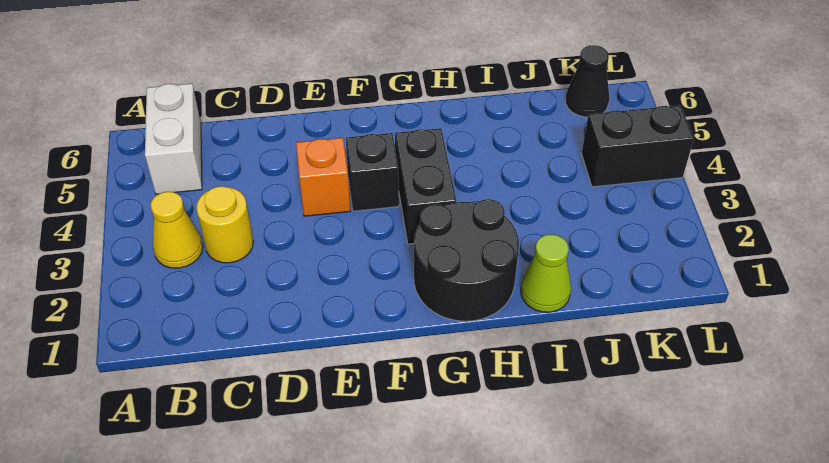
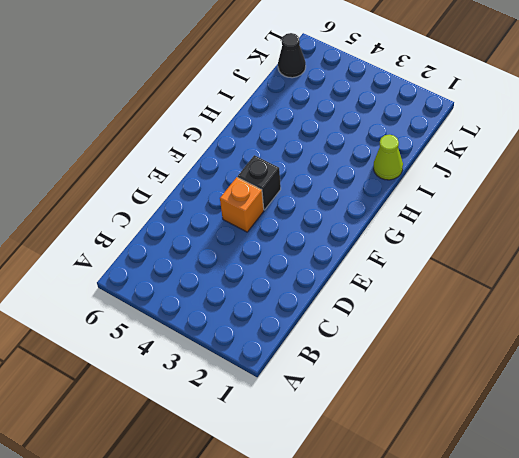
none -> yellow cone B3 level 1
none -> white brick B5:B6 level 1

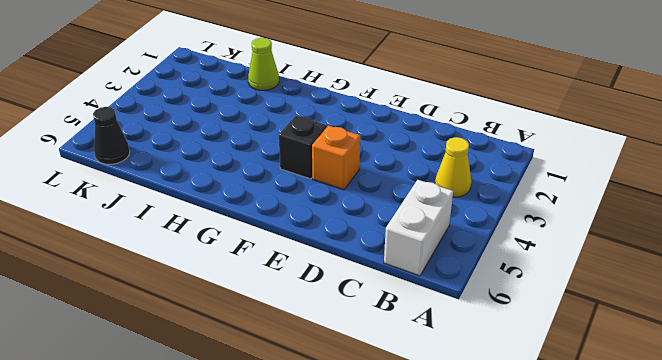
none -> yellow round brick C3 level 1
none -> black round brick G1:H2 level 1

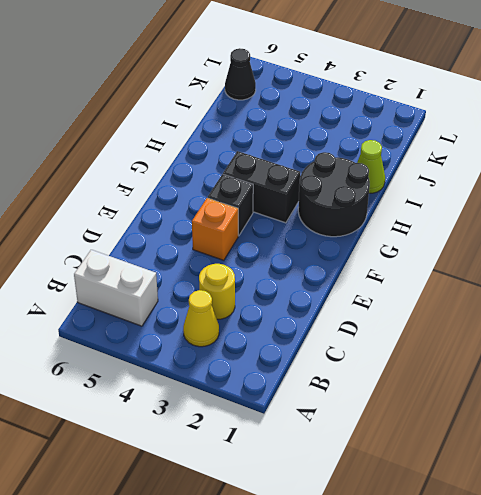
none -> black brick K4:L4 level 1

